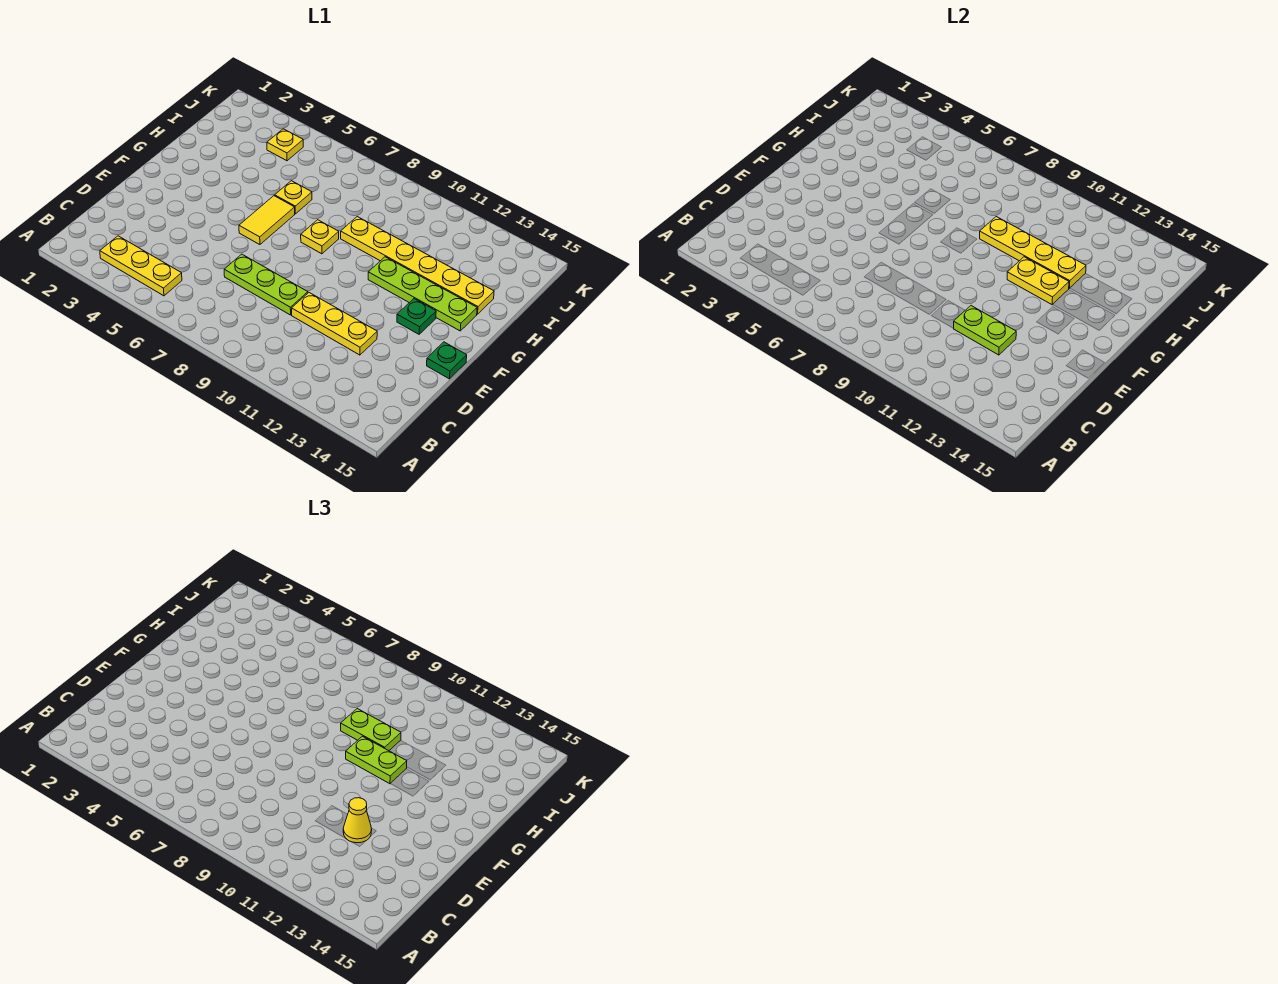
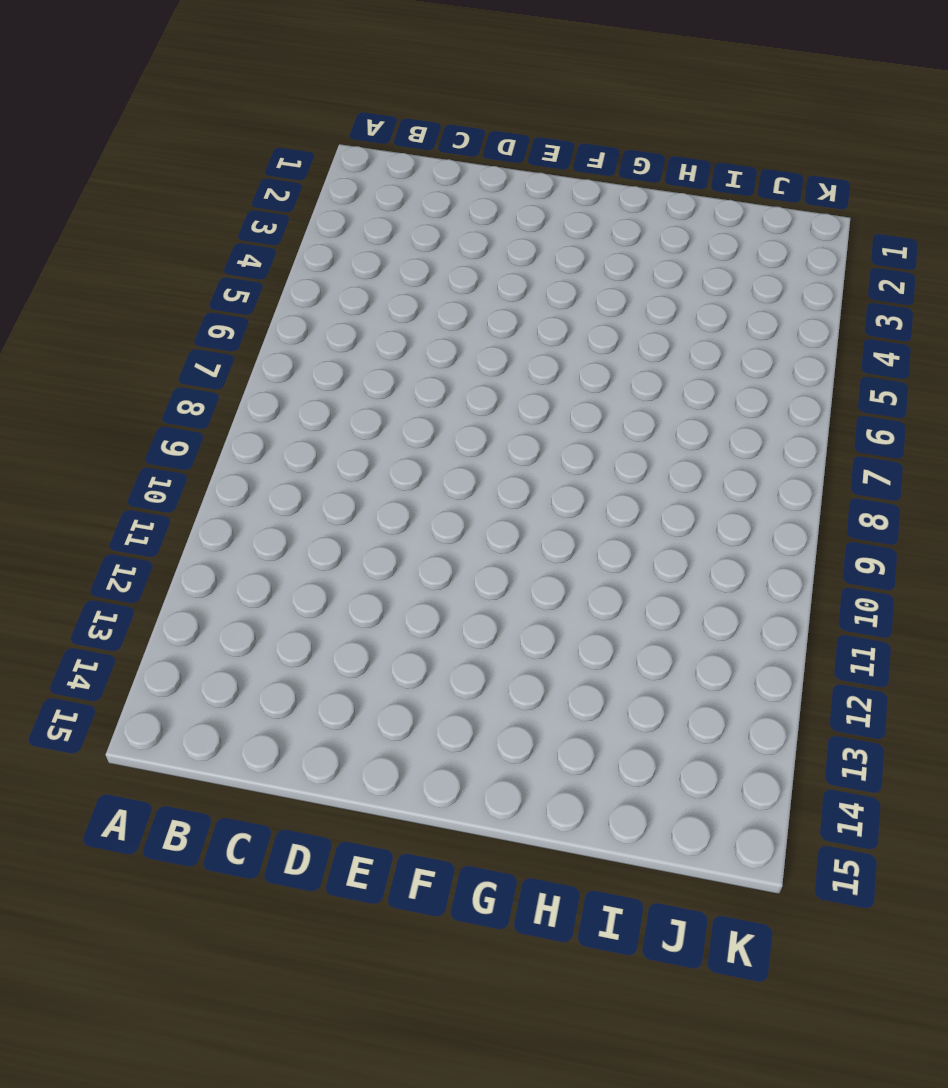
none -> yellow plate B3:B5 level 1
none -> lime plate D7:D9 level 1
none -> yellow plate D10:D12 level 1

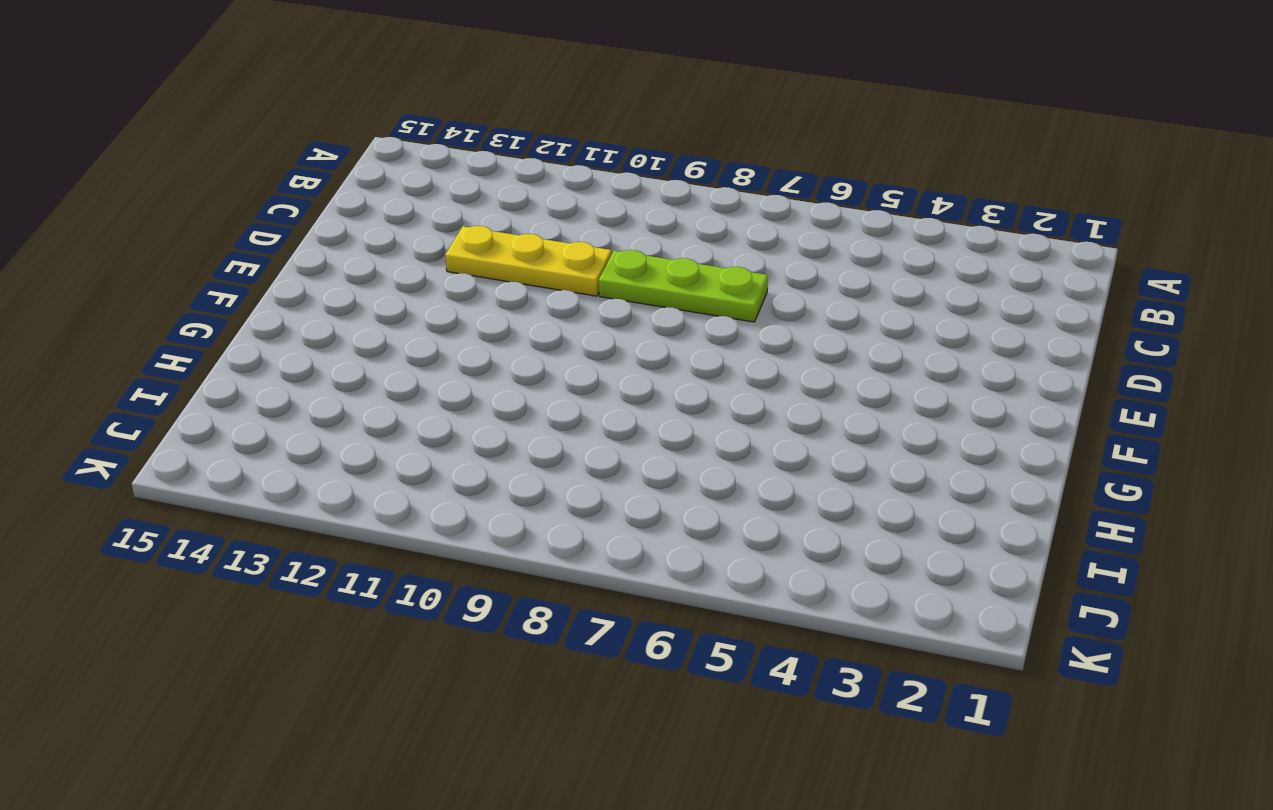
none -> yellow plate B3:B5 level 1
none -> green plate E15 level 1
none -> yellow tile F6:G6 level 1

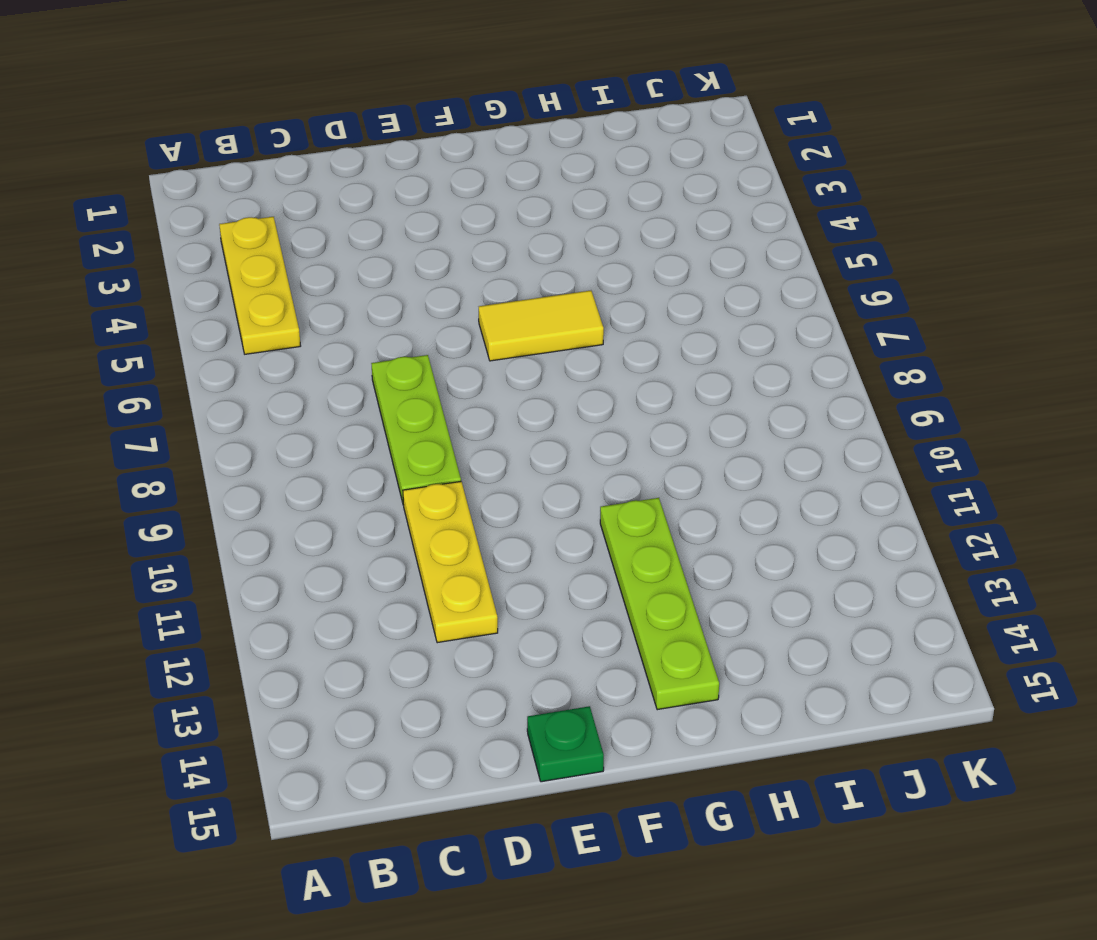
none -> green plate F13 level 1
none -> yellow plate G8 level 1
none -> yellow plate H6 level 1

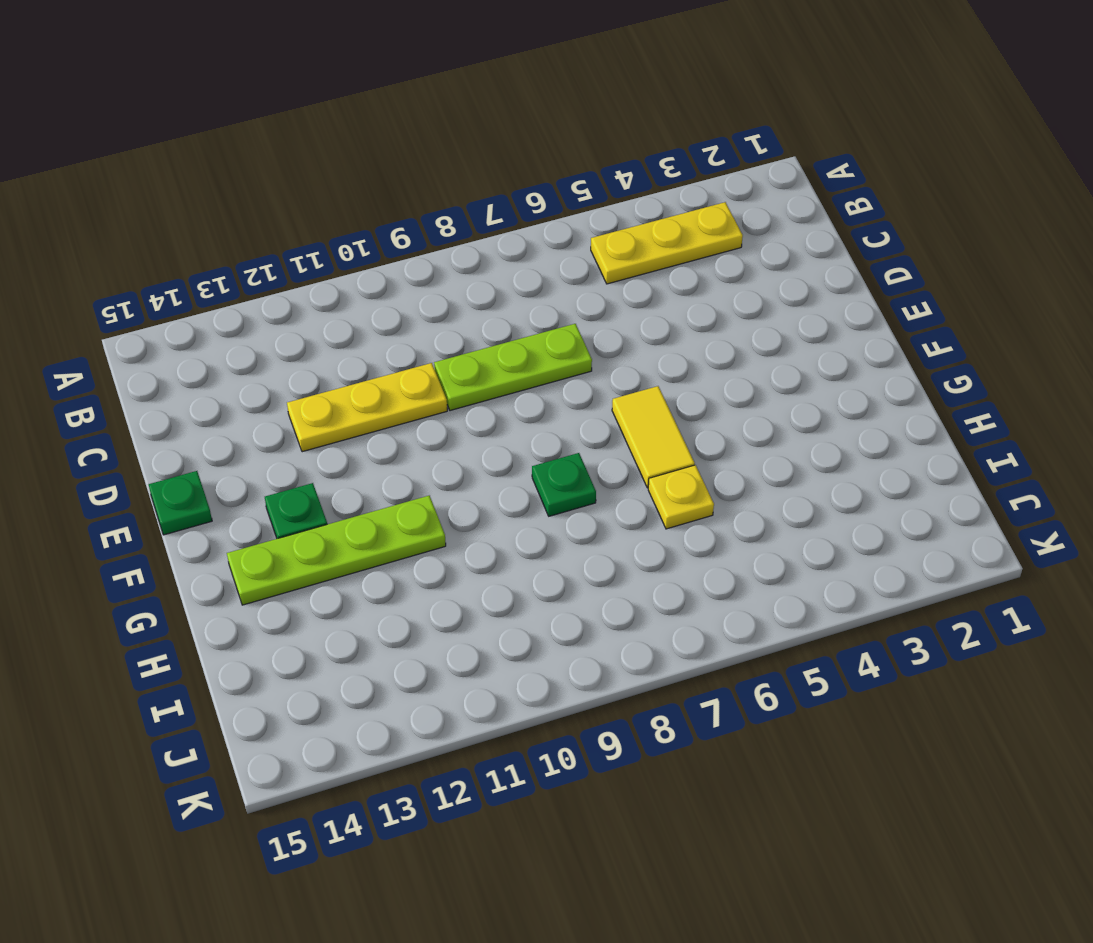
green plate G8 level 1 -> yellow plate G8 level 1
none -> yellow plate H9:H14 level 1
none -> yellow plate J4 level 1
none -> lime plate D11:D12 level 2

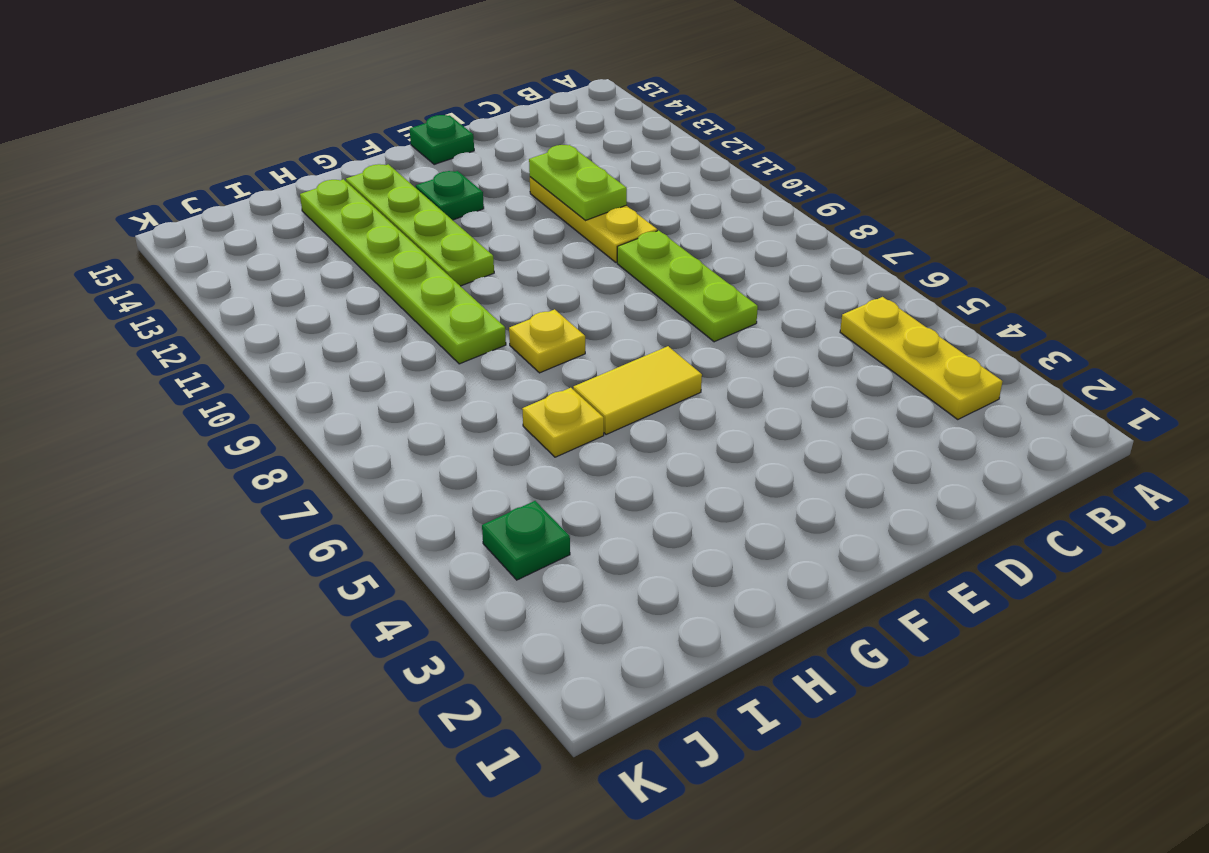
lime plate H9:H14 level 1 -> yellow plate H9:H14 level 1
green plate J4 level 1 -> yellow plate J4 level 1
none -> yellow plate G11:G12 level 2
none -> yellow plate H9:H12 level 2
none -> yellow cone D12 level 3

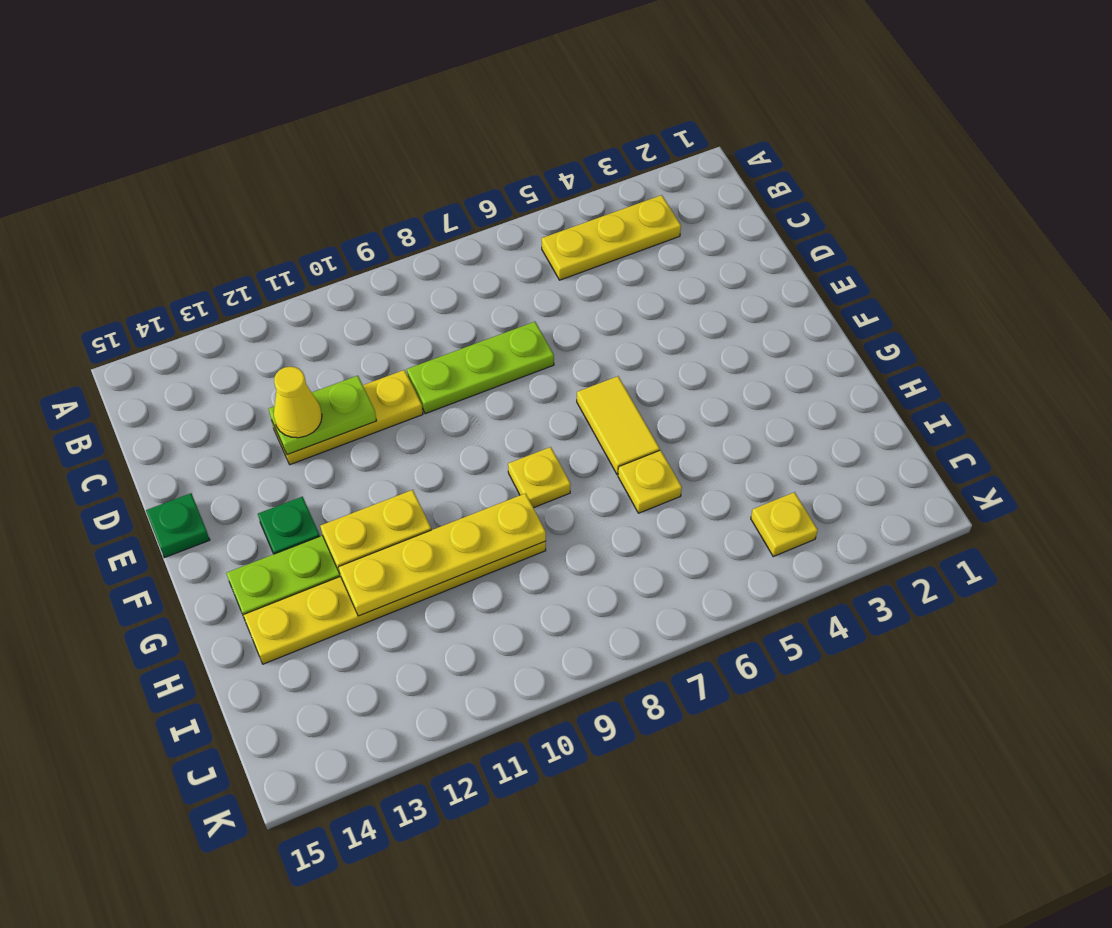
none -> lime plate G10:G11 level 3
none -> lime plate H9:H10 level 3

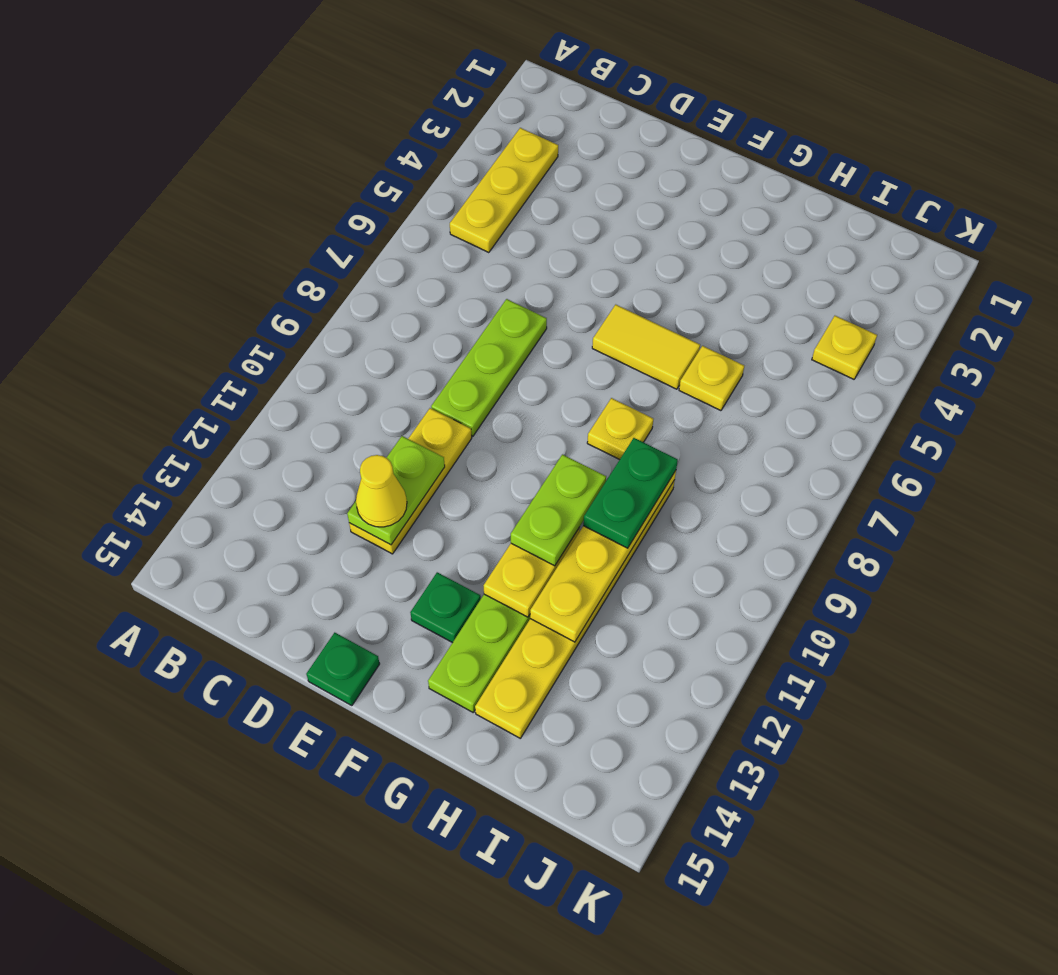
green plate H9:H10 level 3 -> lime plate H9:H10 level 3

